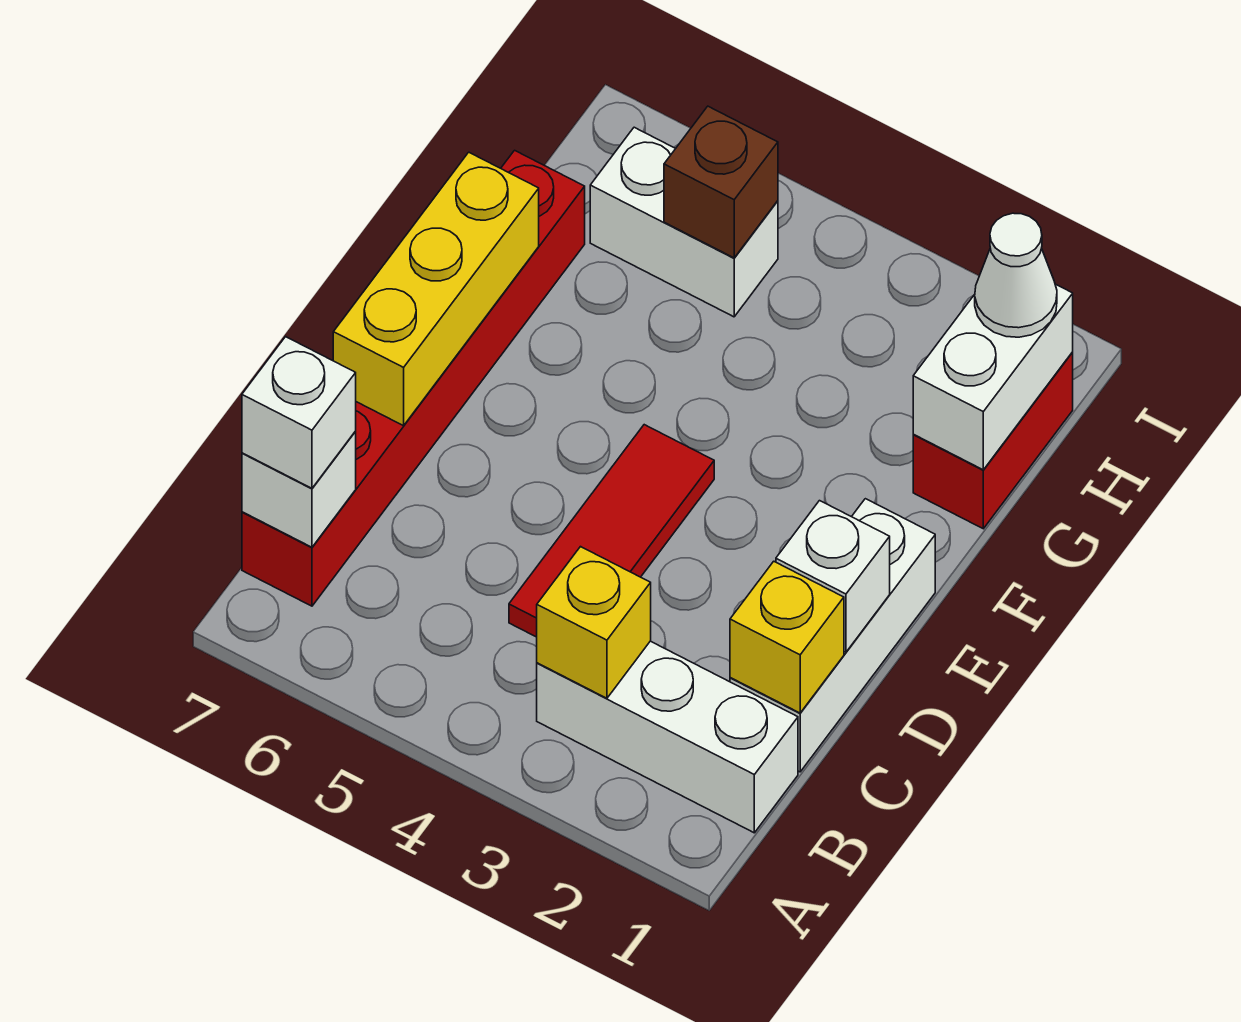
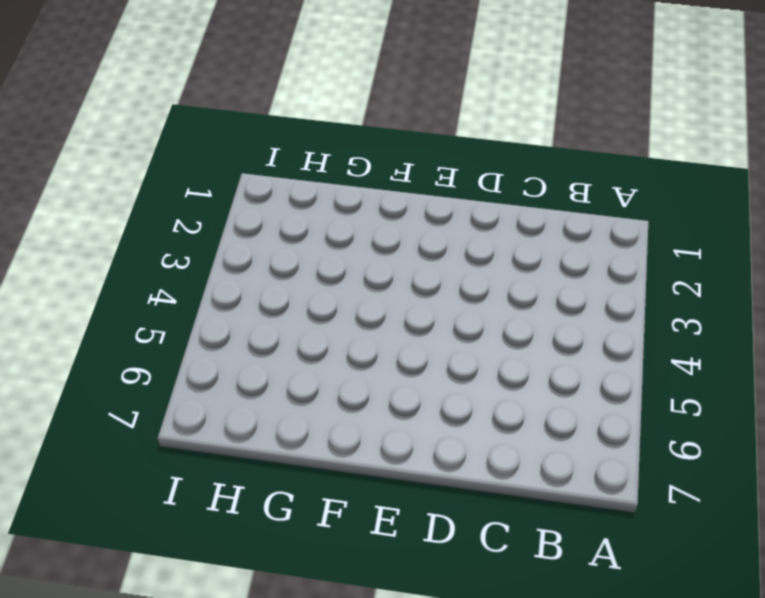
none -> white brick B1:B3 level 1
none -> red brick B7:G7 level 1
none -> white brick C1:E1 level 1

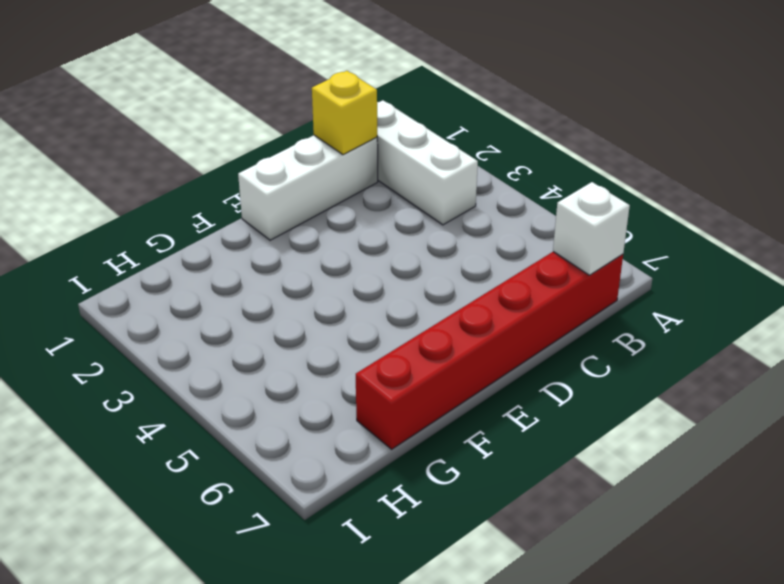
none -> red tile C4:E4 level 1
none -> red brick G1:H1 level 1
none -> white brick H5:H6 level 1

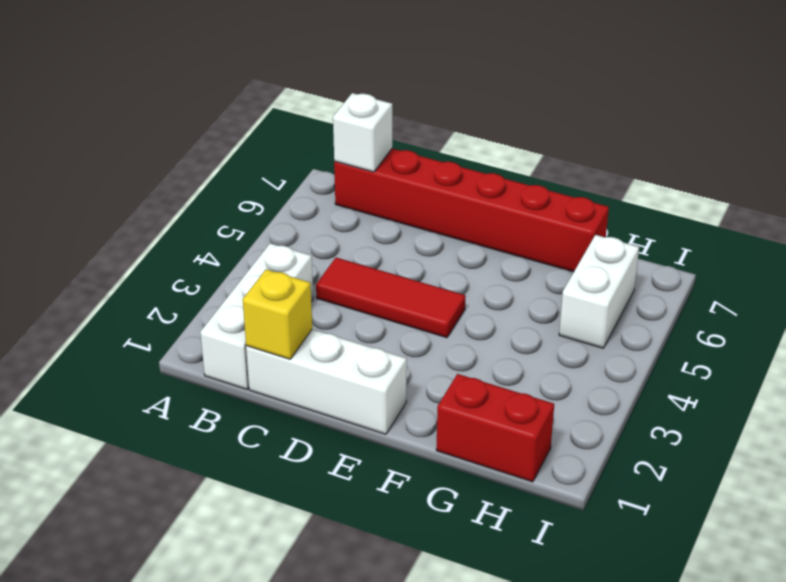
none -> yellow brick B3 level 2
none -> white brick D1 level 2
none -> yellow brick D7:F7 level 2

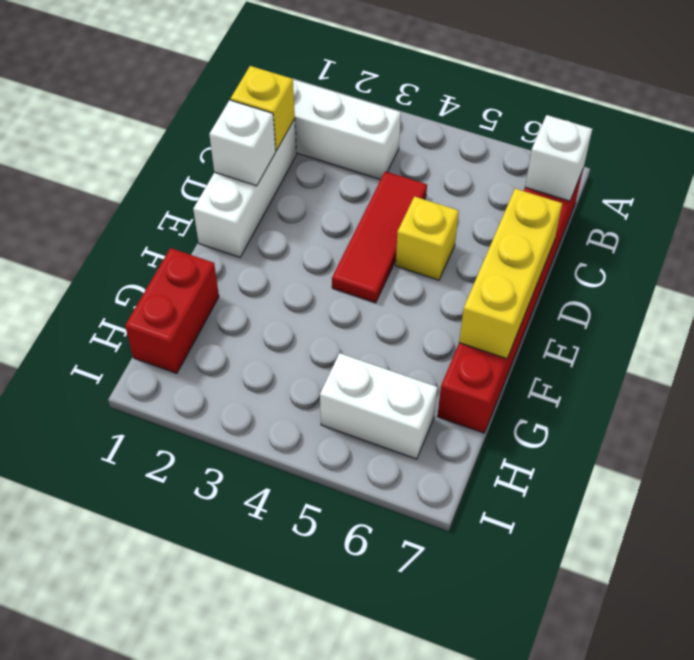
yellow brick D5 level 1 -> yellow brick B3 level 2
none -> white brick G1:H1 level 2
none -> brown brick H5 level 2
none -> white brick B7 level 3

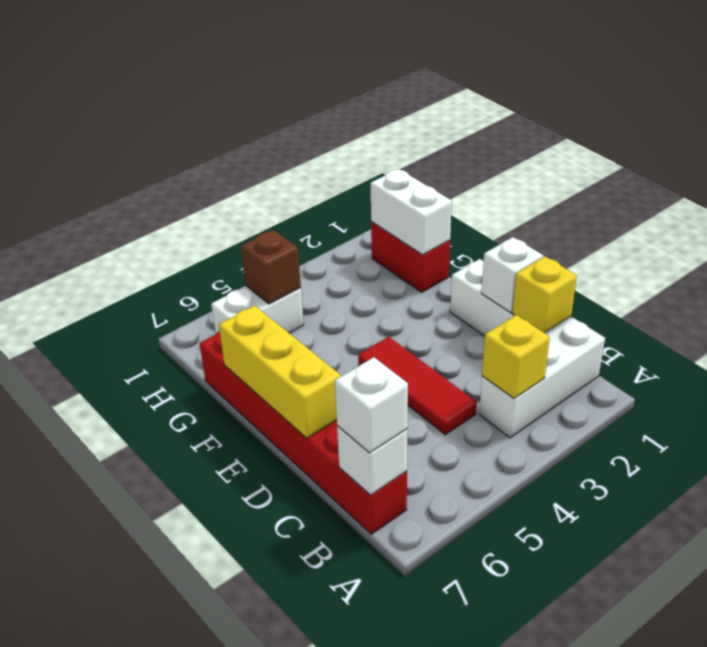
none -> white cone H1 level 3

